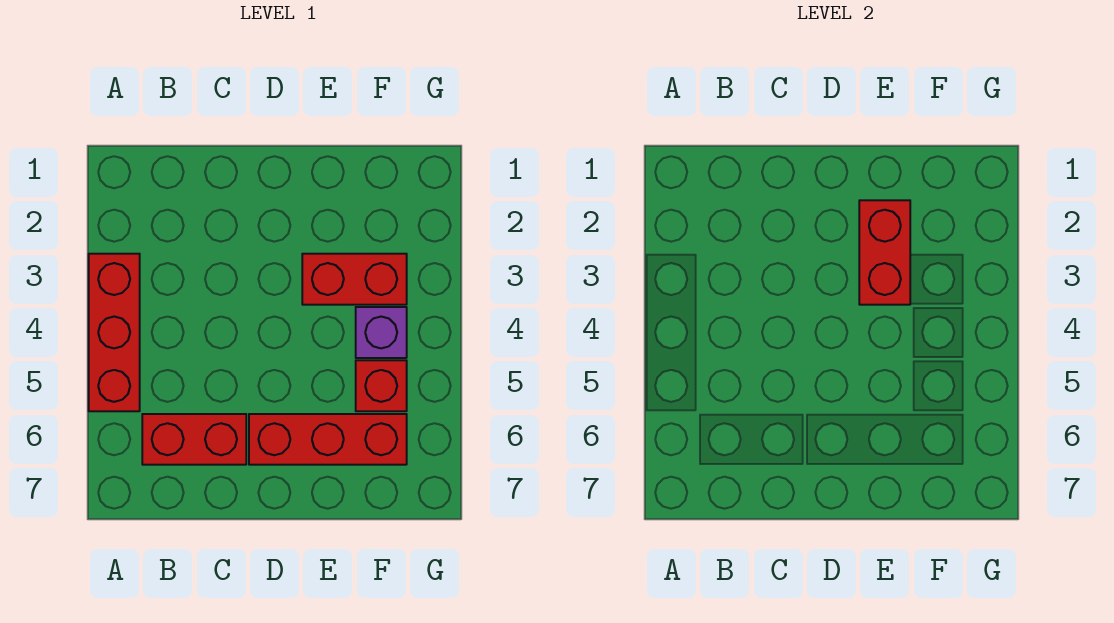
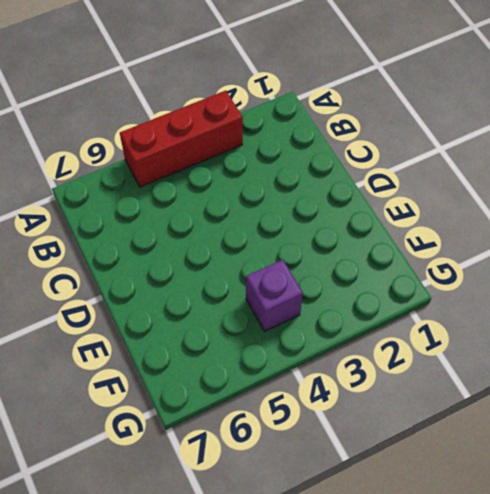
none -> red brick B6:C6 level 1
none -> red brick D6:F6 level 1

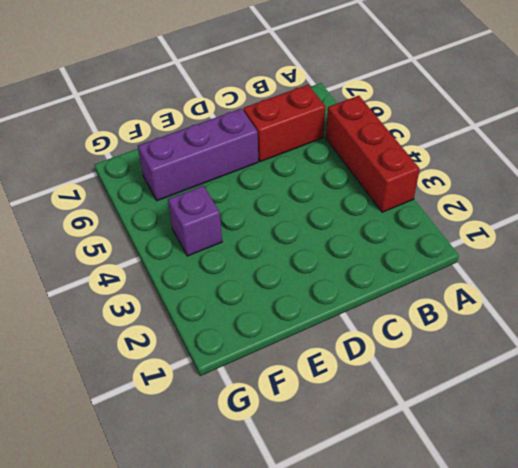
purple brick D6:F6 level 1 -> red brick D6:F6 level 1
none -> red brick E3:F3 level 1
none -> red brick F5 level 1

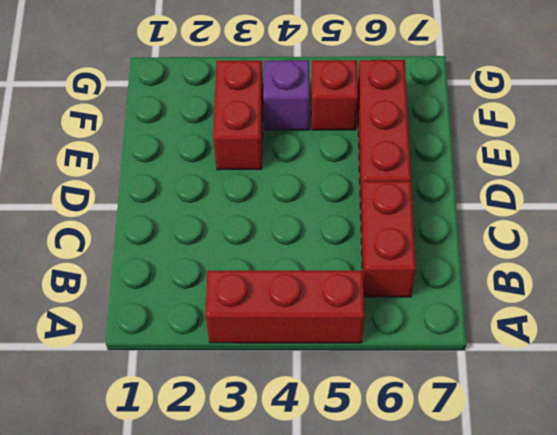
none -> red brick E2:E3 level 2

